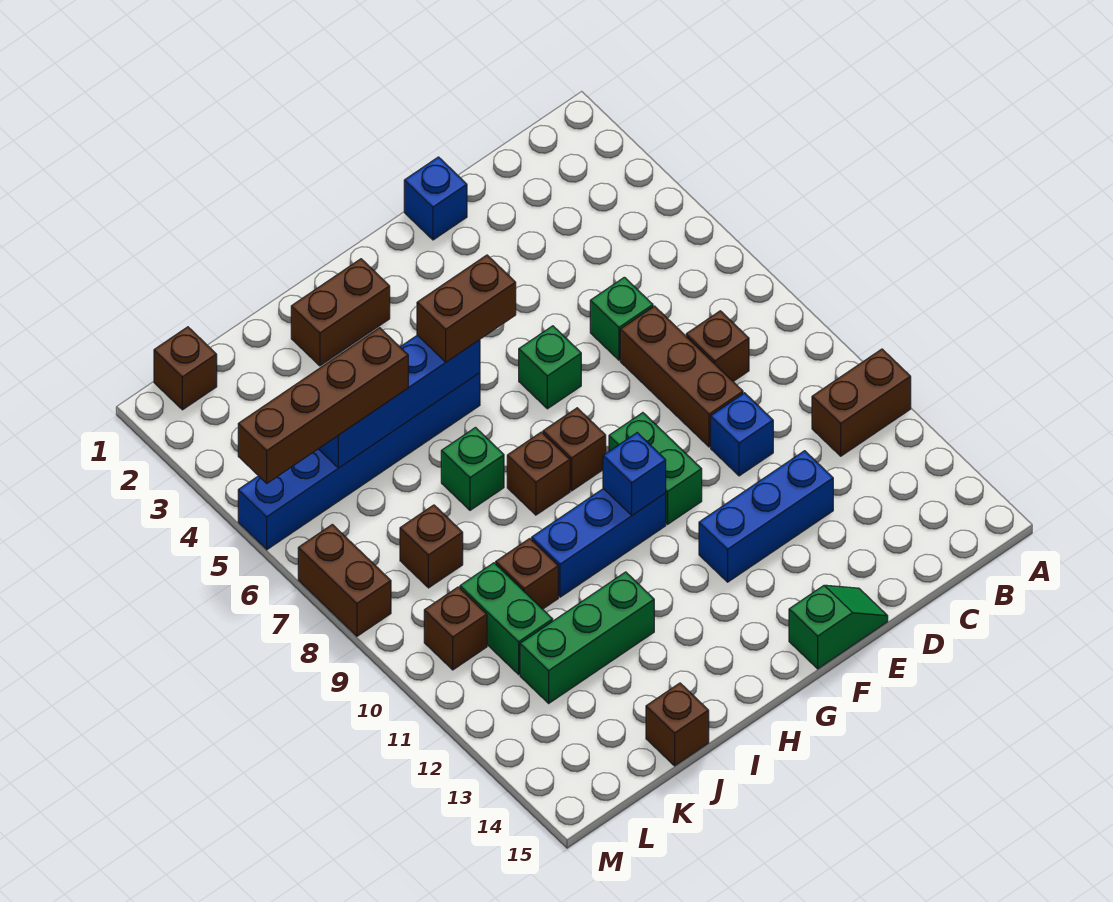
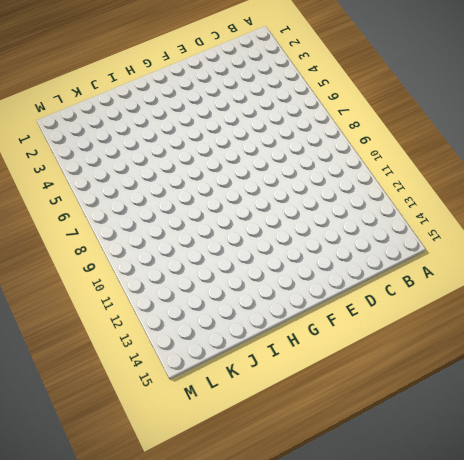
none -> brown brick A11:B11 level 1
none -> brown brick C8 level 1
none -> green brick D6 level 1

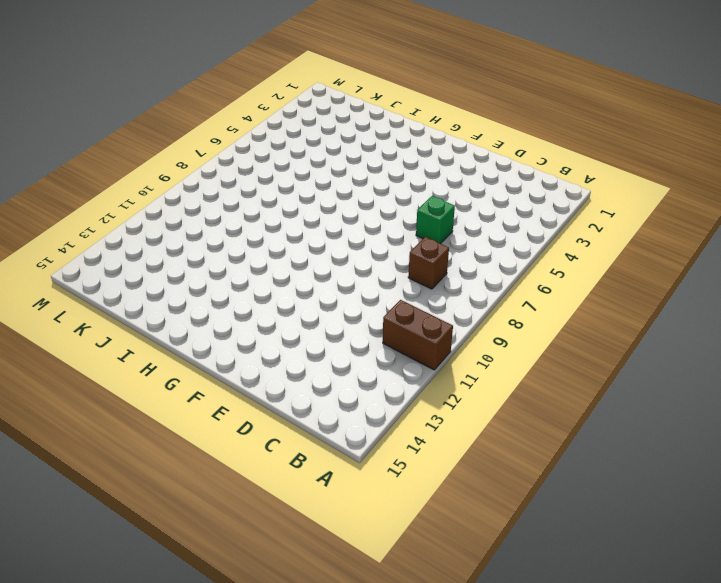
none -> brown brick D7:D9 level 1
none -> blue brick D10 level 1
none -> blue brick D12:F12 level 1

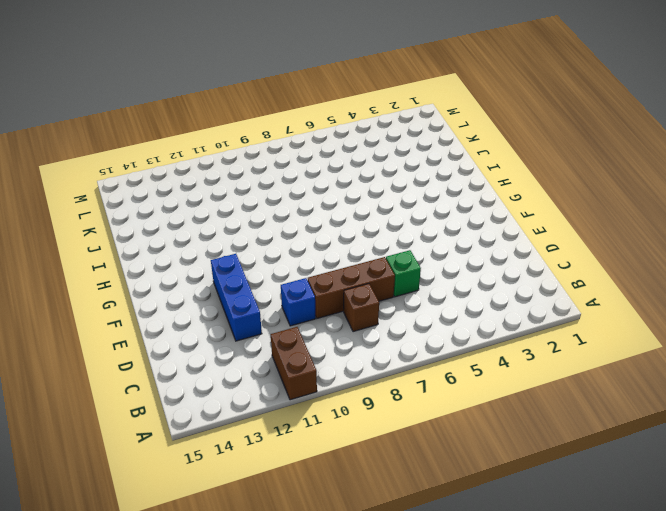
none -> blue brick E1 level 1
none -> green slope E15:F15 level 1 top F
none -> green brick F6 level 1

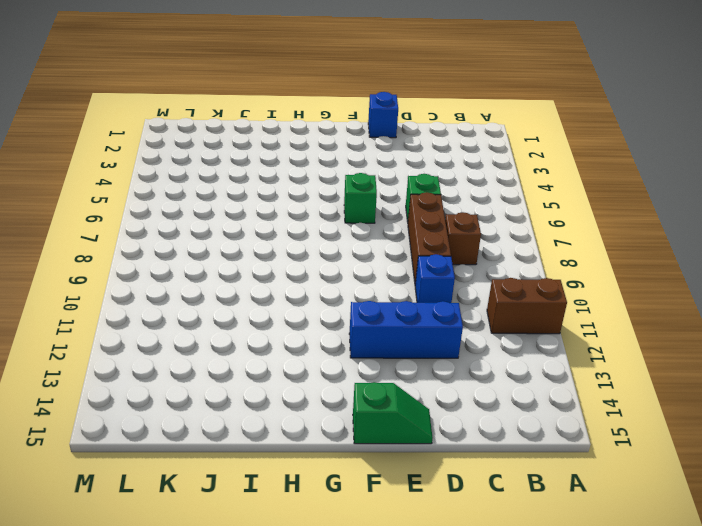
none -> green brick F9:F10 level 1
none -> brown brick G8 level 1
none -> blue brick G10:I10 level 1

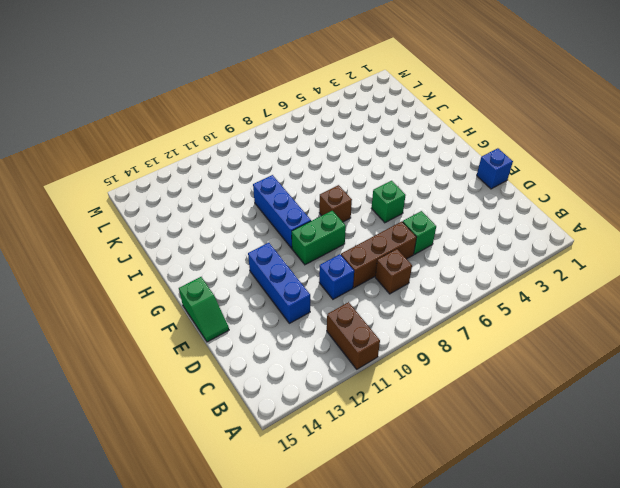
none -> brown brick H2:I2 level 1
none -> blue brick H5:M5 level 1
none -> brown brick H8 level 1

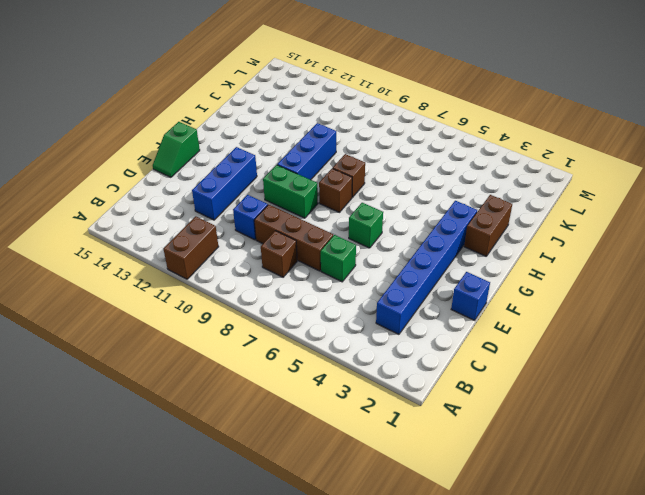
blue brick C3:H3 level 1 -> blue brick H5:M5 level 1
none -> green brick I7 level 1
none -> green brick I12:K12 level 1
none -> brown brick J10 level 1

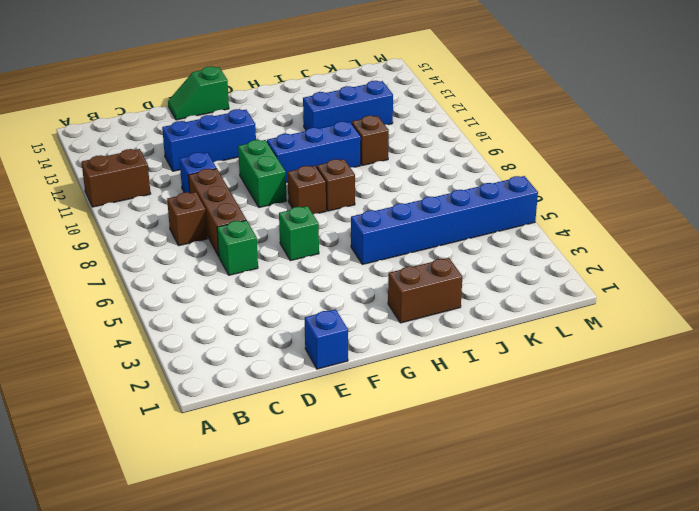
blue brick I12:K12 level 1 -> green brick I12:K12 level 1
none -> green brick I7 level 1
none -> brown brick J15 level 1
none -> brown brick K8 level 1

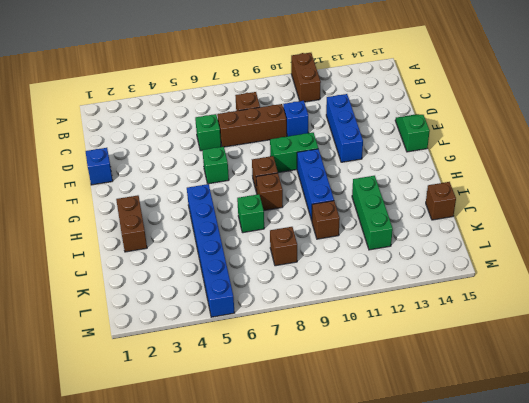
none -> green brick K10:K11 level 1
none -> brown brick L1 level 1
none -> brown brick L10 level 1

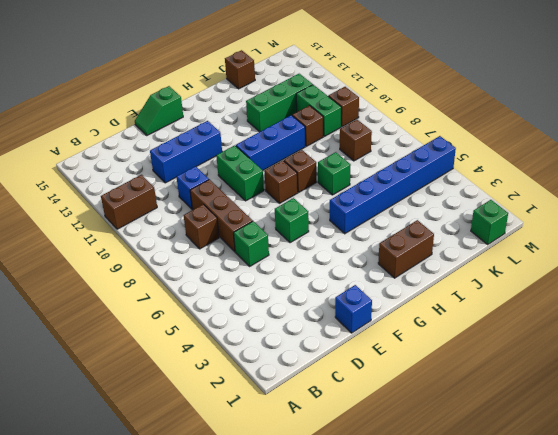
green brick L1 level 1 -> brown brick L1 level 1
none -> brown brick M7:M8 level 1
none -> blue brick G10 level 2
none -> blue brick H5:K5 level 2

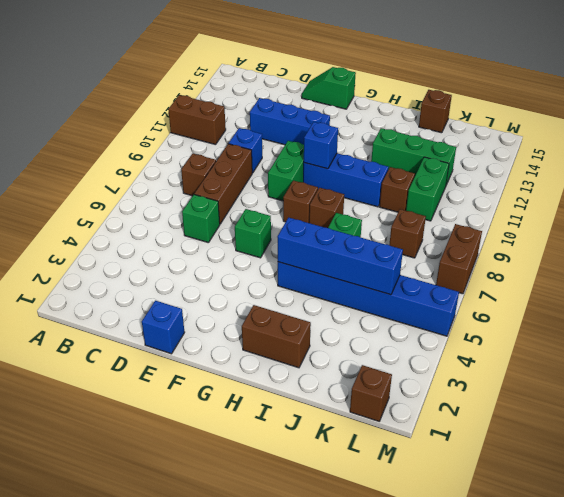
none -> brown brick L10 level 1
none -> brown brick G5:H5 level 3
none -> brown brick J5:M5 level 3

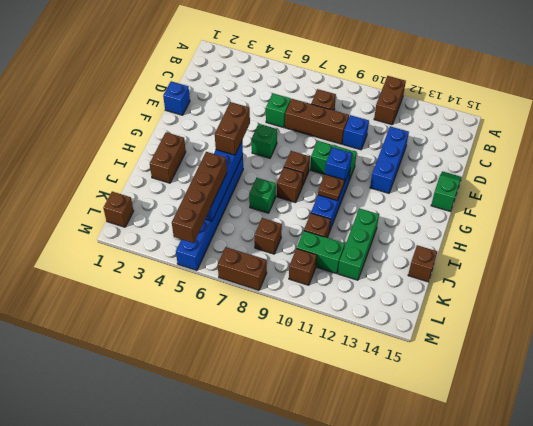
brown plate H10 level 2 -> none

